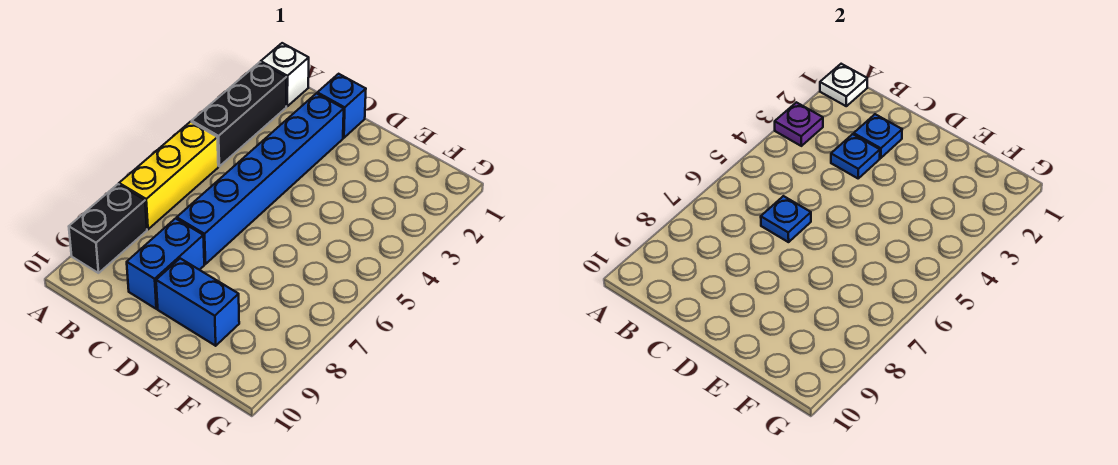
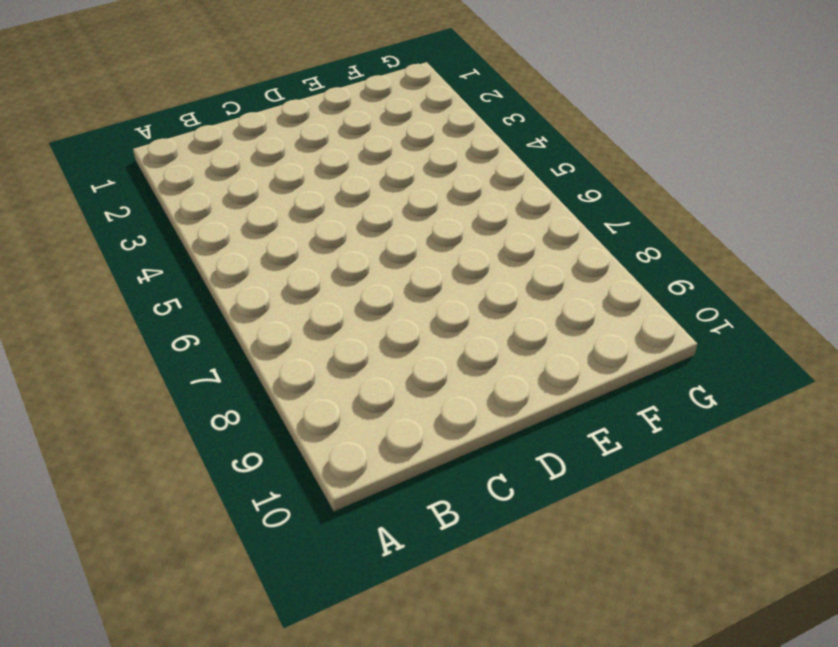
none -> white brick A1 level 1
none -> black brick A2:A4 level 1
none -> yellow brick A5:A7 level 1

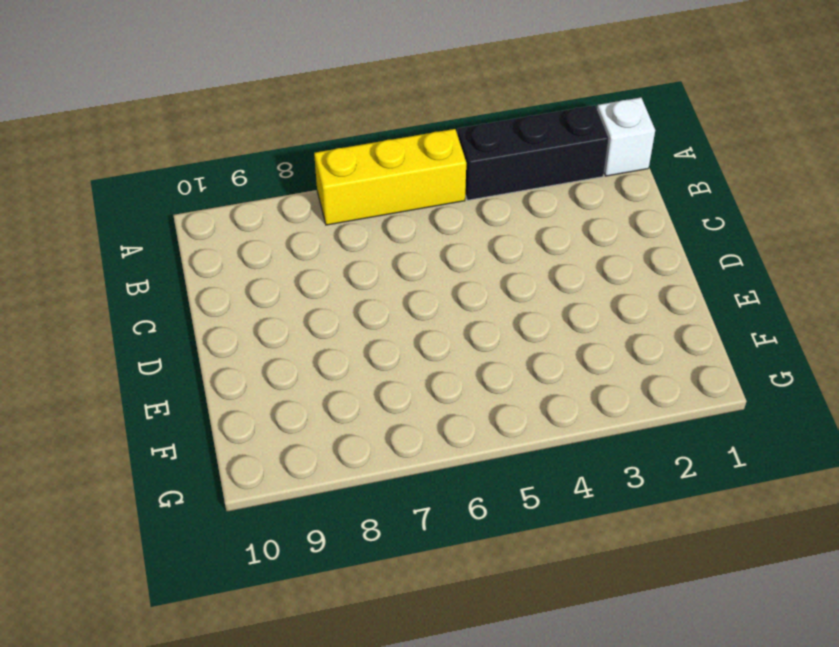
none -> black brick A8:A9 level 1
none -> blue brick C1 level 1
none -> blue brick C2:C7 level 1

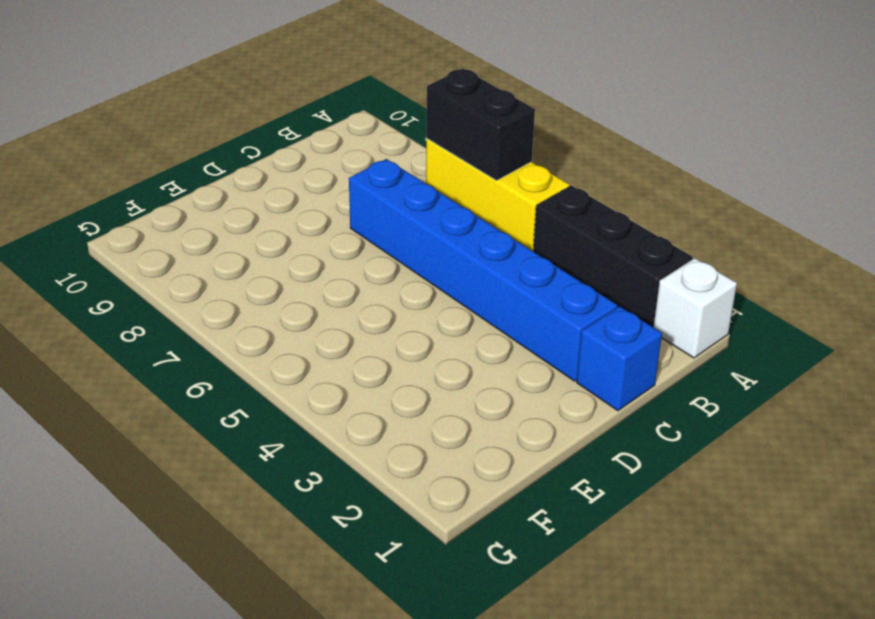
black brick A6:A7 level 2 -> black brick A8:A9 level 1
none -> blue brick C8:C9 level 1
none -> blue brick D9:E9 level 1
none -> white plate A1 level 2

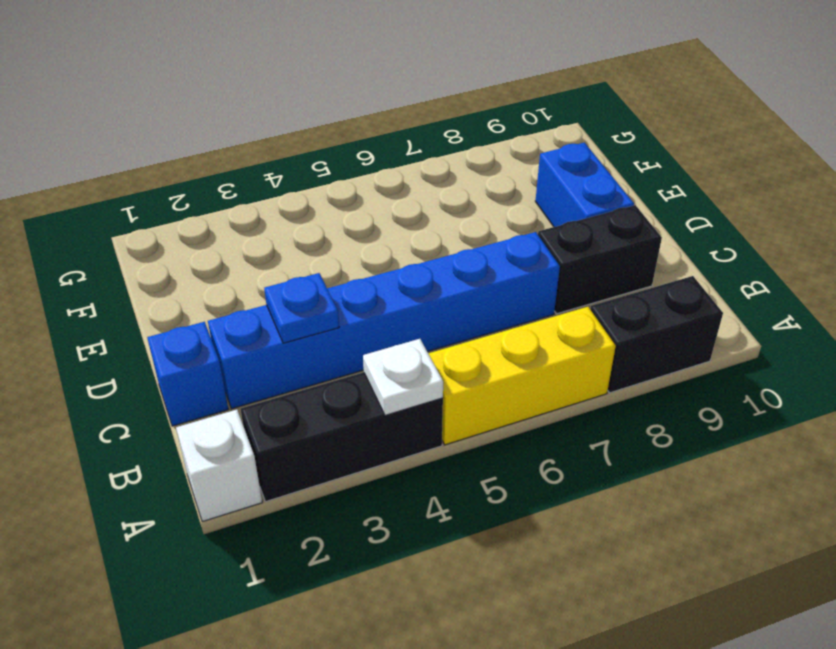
white plate A4 level 2 -> white plate A1 level 2
black brick C8:C9 level 1 -> blue brick C8:C9 level 1
none -> purple plate A3 level 2
none -> blue plate C2 level 2
none -> blue plate C6 level 2

